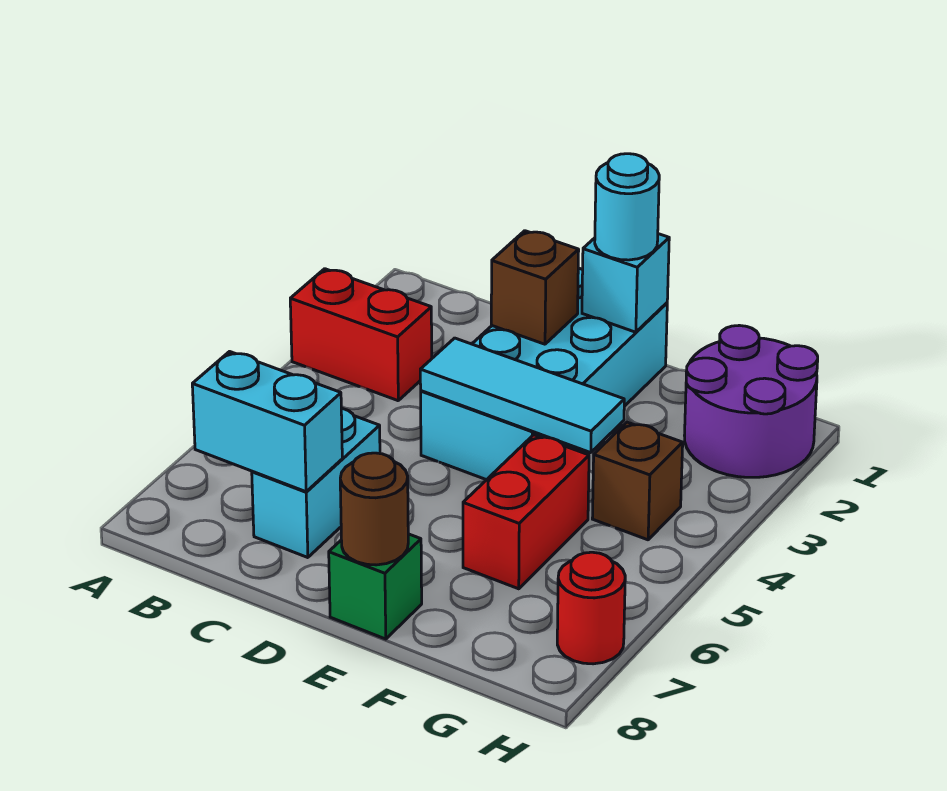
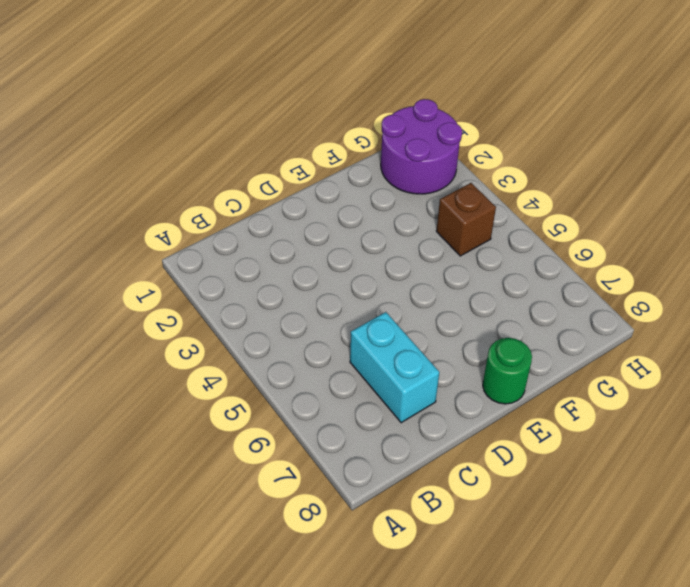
green round brick E8 level 1 -> green brick E8 level 1
none -> red brick A3:B3 level 1
none -> cyan brick D1:E4 level 1
none -> red brick F5:F6 level 1

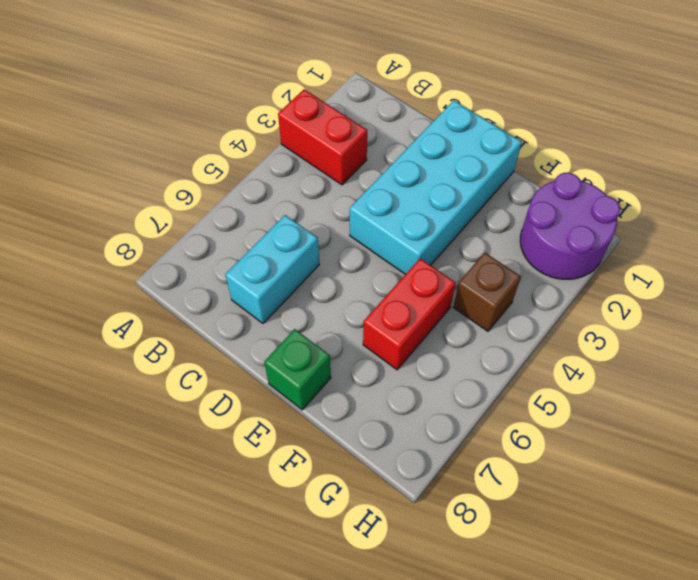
none -> red round brick H7 level 1
none -> cyan brick B7:C7 level 2
none -> brown brick D2 level 2

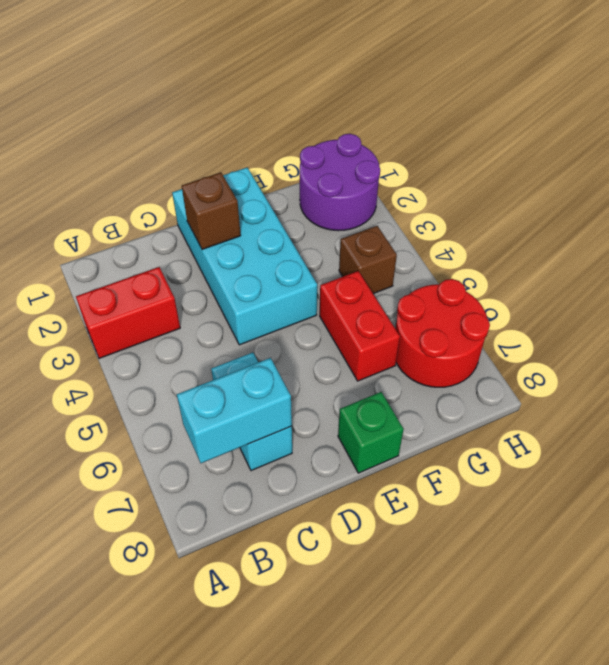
red round brick G6:H7 level 1 -> red round brick H7 level 1
none -> cyan tile D4:F4 level 2
none -> cyan brick E1 level 2
none -> brown round brick E8 level 2

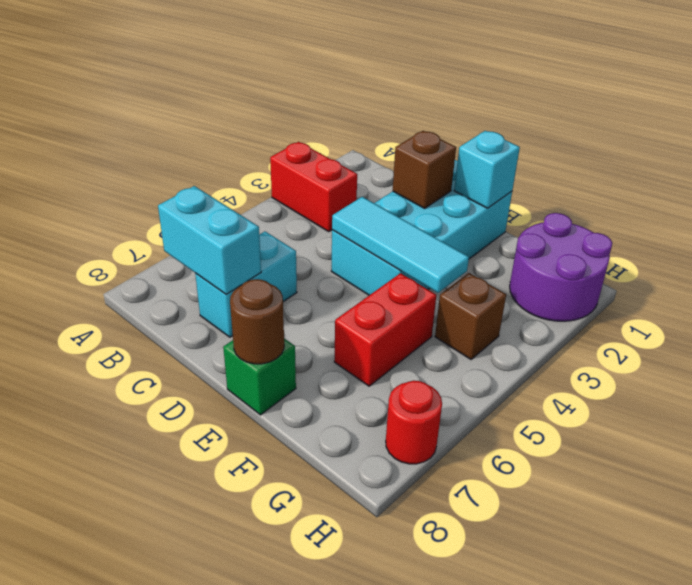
none -> cyan round brick E1 level 3

